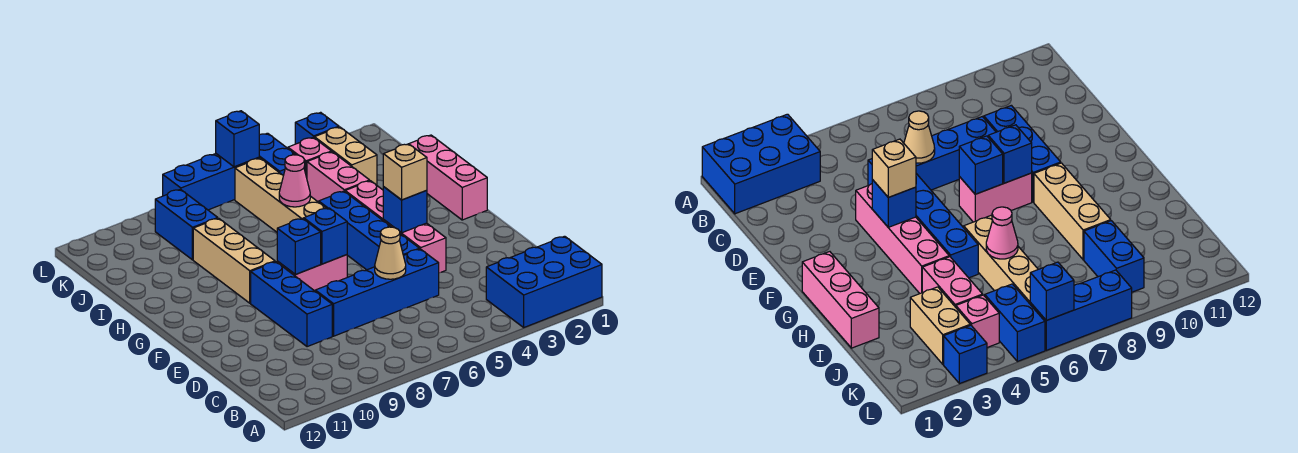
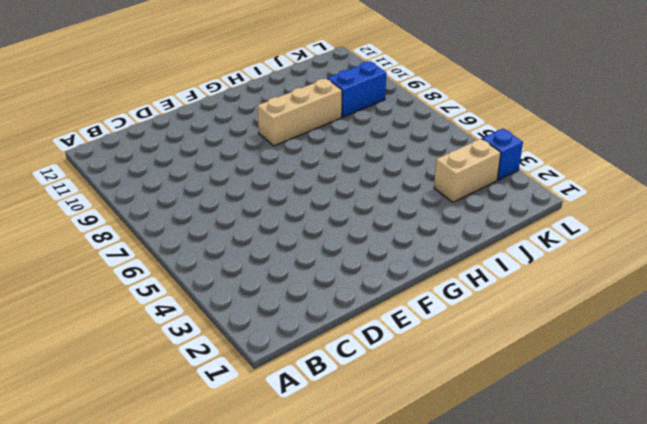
none -> blue brick A1:B3 level 1
none -> blue brick D5:D8 level 1
none -> blue brick D9:F9 level 1

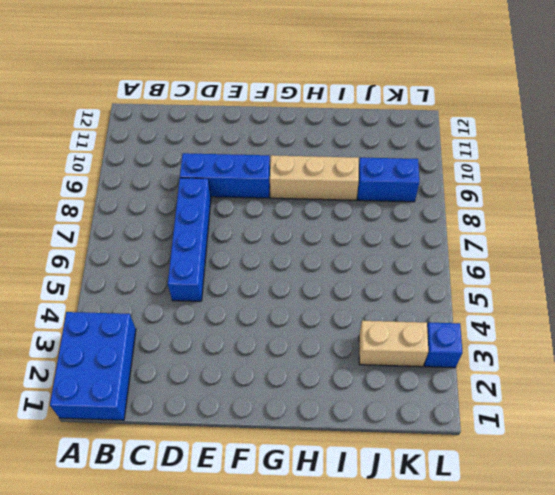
none -> pink brick E4:H4 level 1
none -> blue brick E5:H5 level 1
none -> pink brick F7:F8 level 1

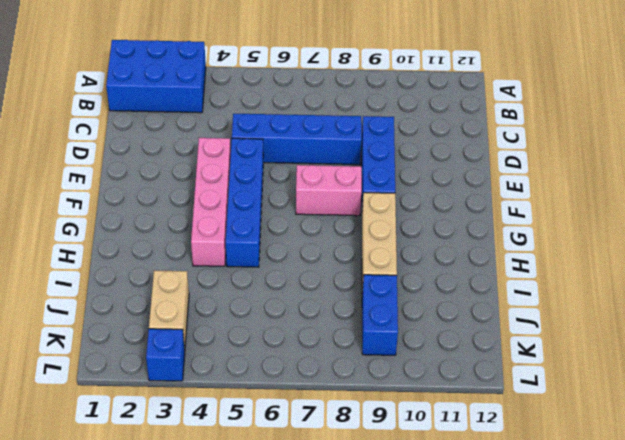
none -> pink brick G1:I1 level 1
none -> tan brick H6:K6 level 1
none -> pink brick I4:J4 level 1

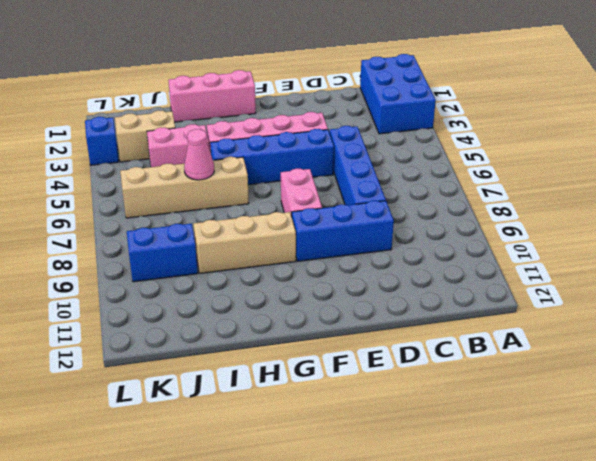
none -> pink brick K4 level 1
none -> blue brick K5:L5 level 1
none -> blue brick L6:L8 level 1

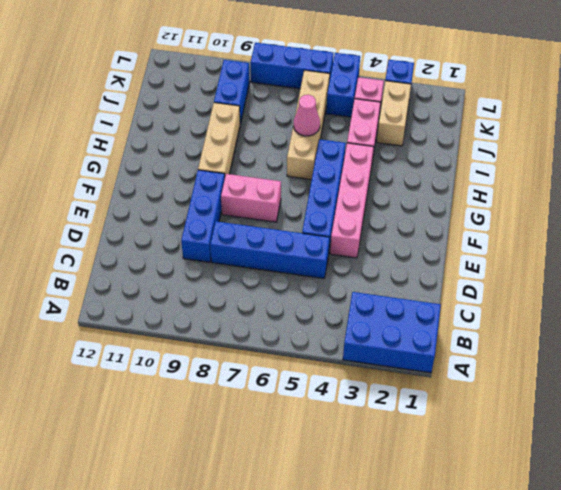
none -> pink brick G1:I1 level 1
none -> tan cone D6 level 2
none -> blue brick F4 level 2

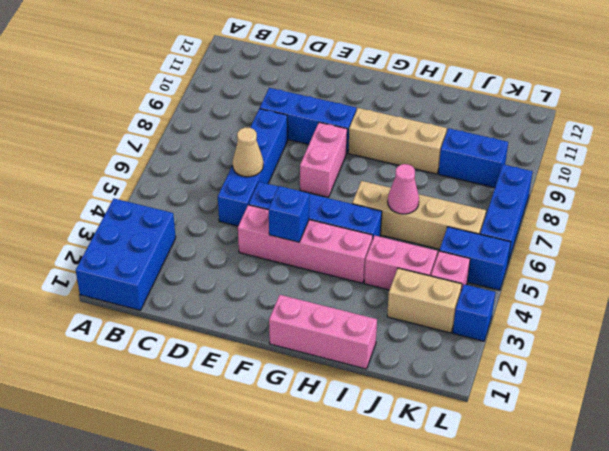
none -> blue brick F7 level 2
none -> blue brick F8 level 2
none -> blue brick L6 level 2

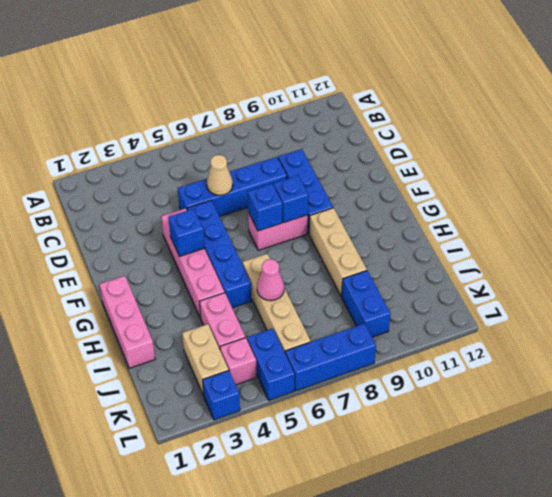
none -> blue brick A1:B3 level 1
none -> blue brick L6 level 2
none -> tan brick F4 level 3

